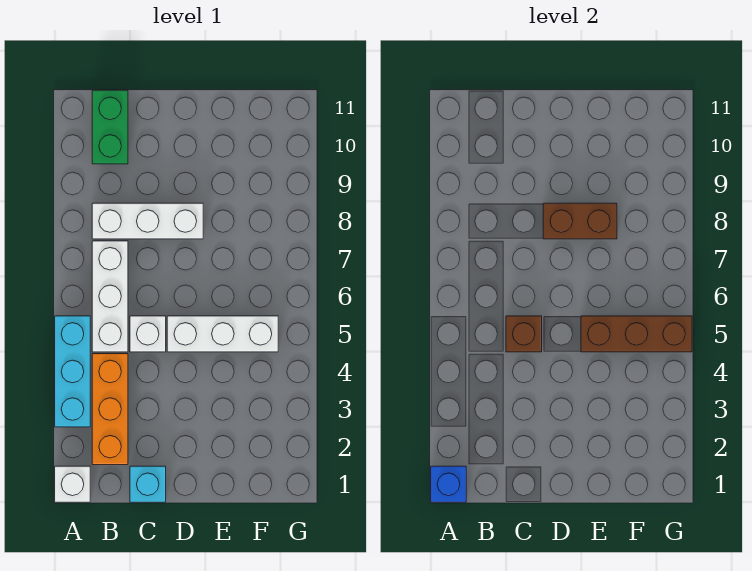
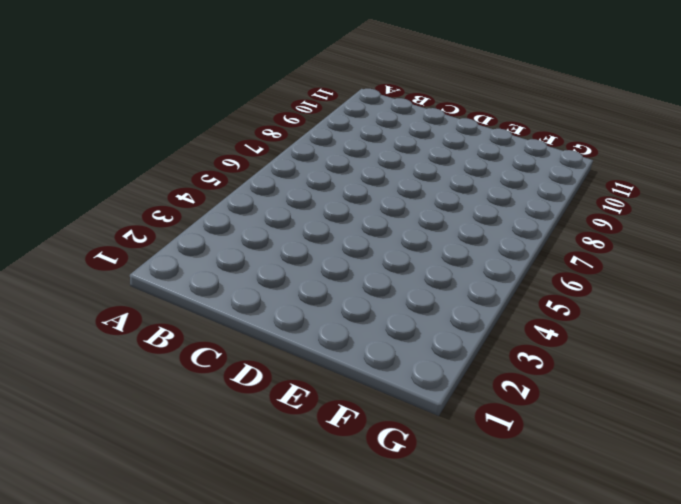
none -> white brick A1 level 1
none -> cyan brick A3:A5 level 1
none -> orange brick B2:B4 level 1

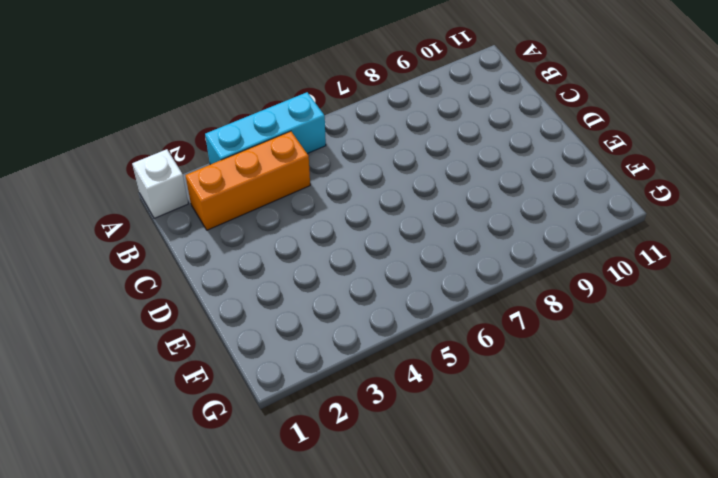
none -> white brick B5:B7 level 1
none -> white brick B8:D8 level 1
none -> green brick B10:B11 level 1

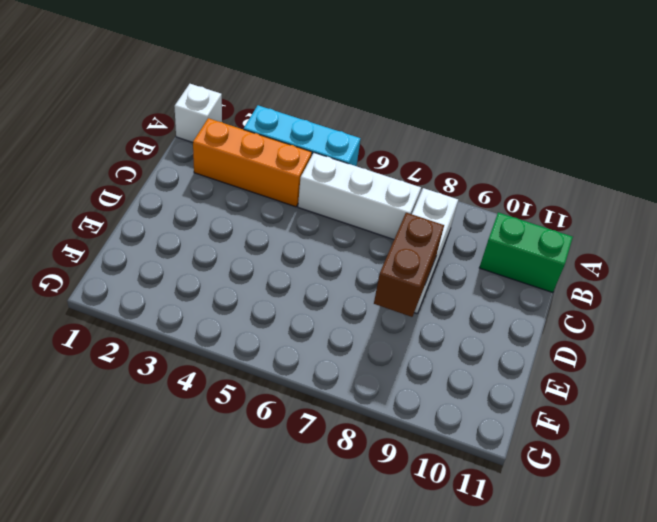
none -> cyan brick C1 level 1
none -> white brick C5 level 1
none -> white brick D5:F5 level 1

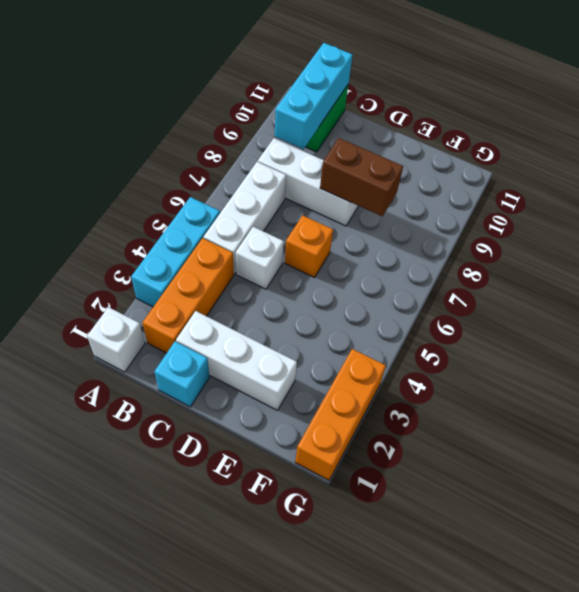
cyan brick B9:B11 level 2 -> none
white brick C2:E2 level 1 -> white brick D5:F5 level 1
orange brick D6 level 1 -> none
orange brick G1:G3 level 1 -> none
none -> blue brick A1 level 2
none -> brown brick C5 level 2
none -> brown brick E5:G5 level 2

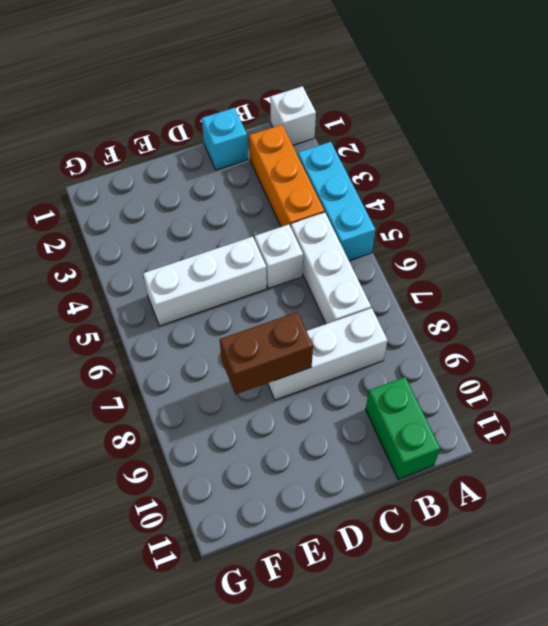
none -> blue brick A1 level 2
none -> brown brick C5 level 2
none -> brown brick E5:G5 level 2

